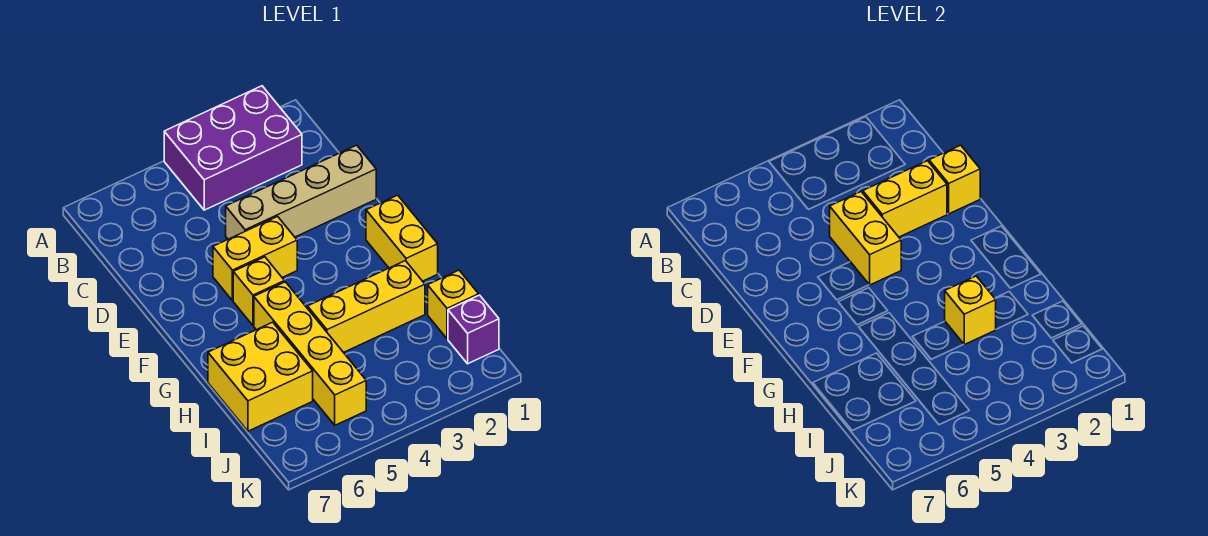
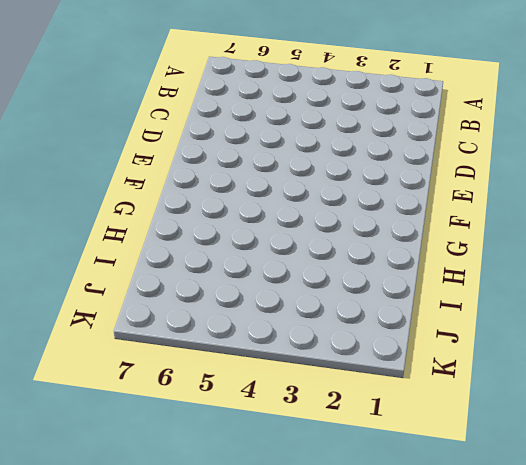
none -> purple brick A2:B4 level 1
none -> tan brick D1:D4 level 1
none -> yellow brick E4:E5 level 1

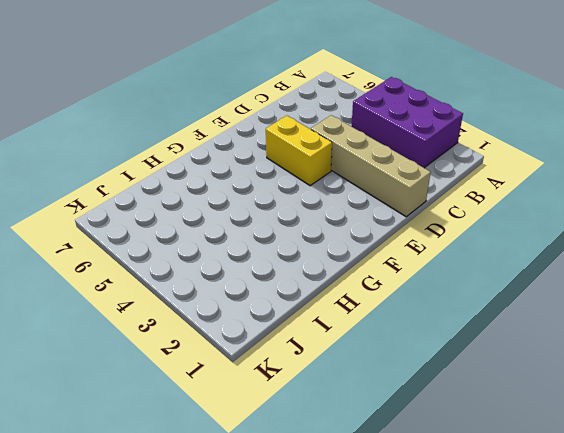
none -> yellow brick F1:G1 level 1
none -> yellow brick F5 level 1
none -> yellow brick G5:J5 level 1

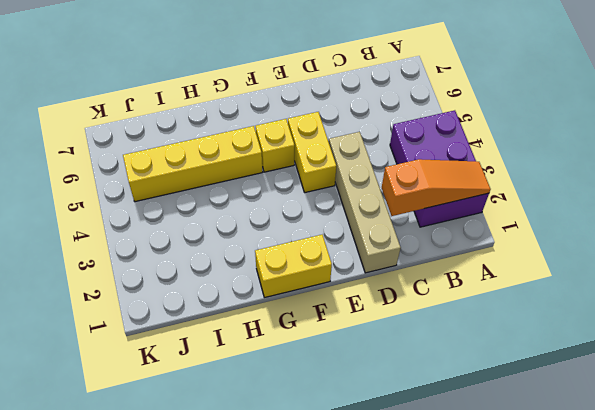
orange slope A2:C2 level 2 top C -> none
none -> yellow brick H2:H4 level 1
none -> yellow brick H6:I7 level 1
none -> yellow brick I1 level 1

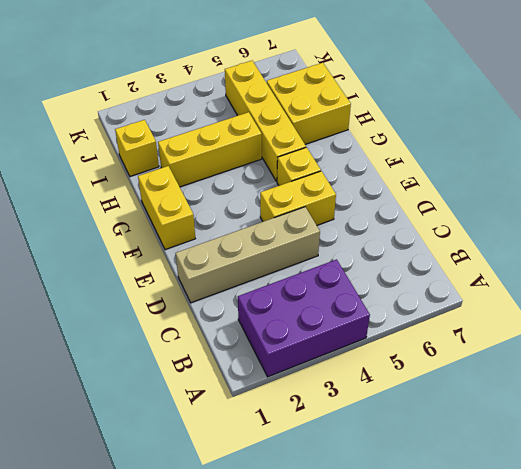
none -> purple brick J1 level 1
none -> yellow brick D1 level 2
none -> yellow brick D2:D3 level 2

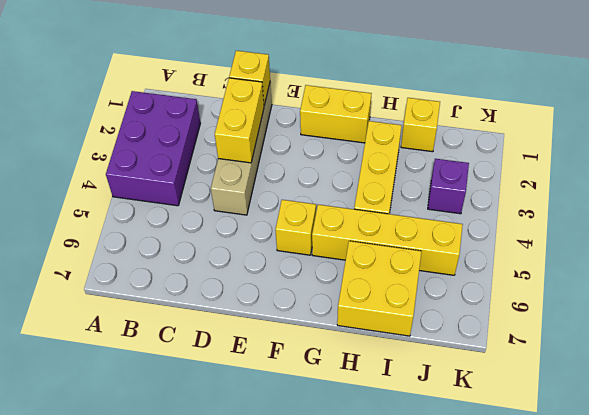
purple brick J3 level 1 -> purple brick J1 level 1
none -> yellow brick E4:E5 level 1
none -> yellow brick D4:E4 level 2
none -> yellow brick H3 level 2

